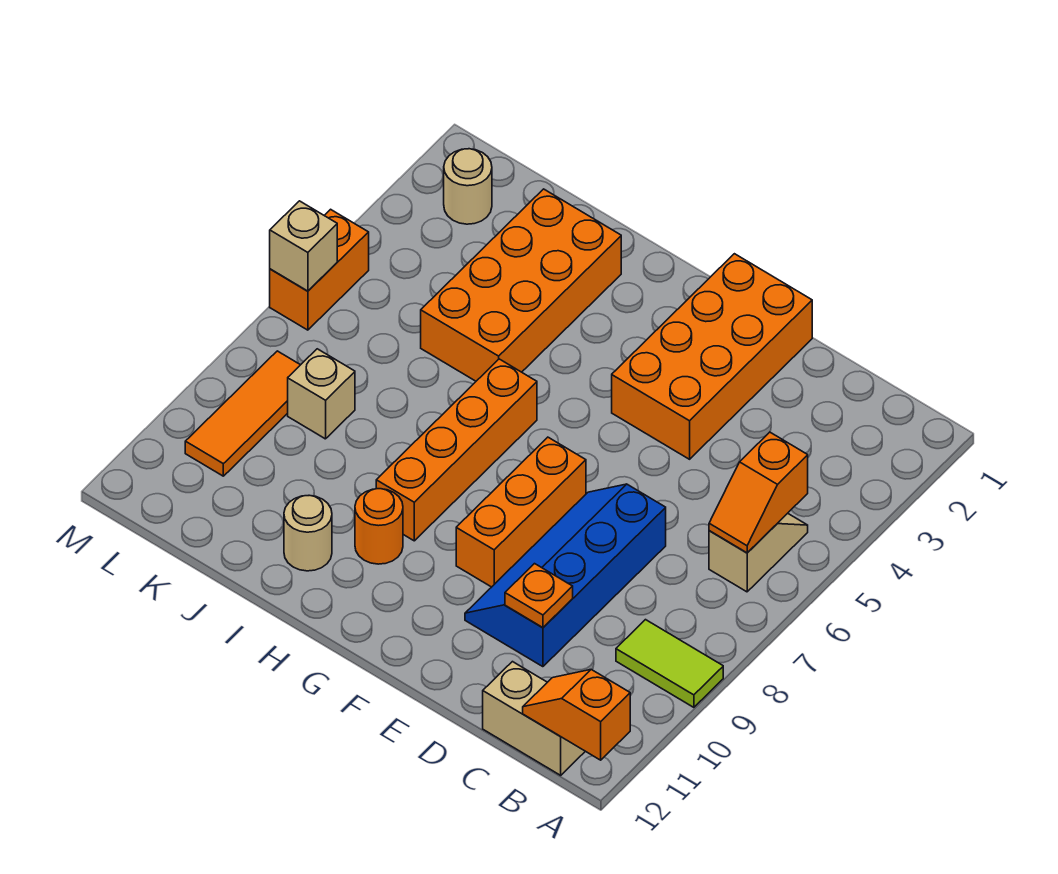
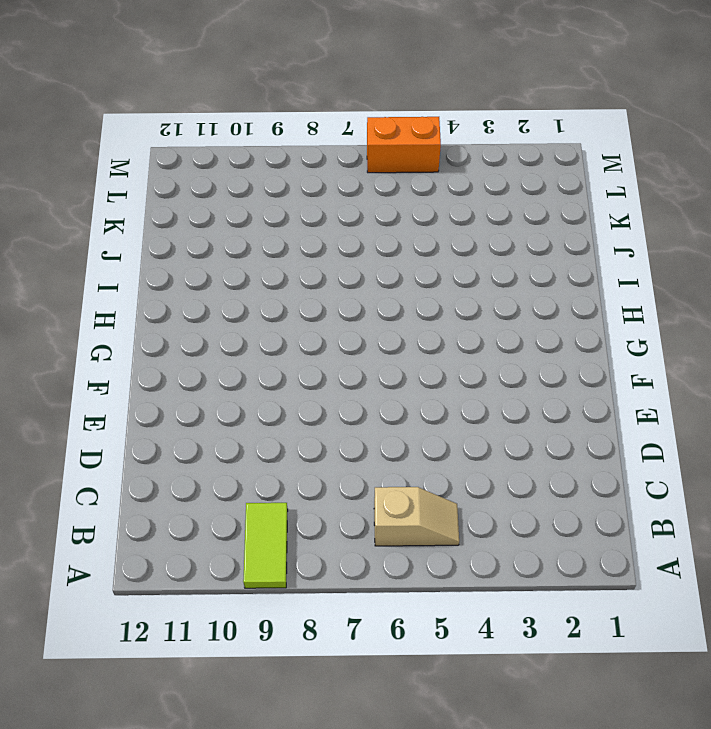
none -> tan brick B12:C12 level 1
none -> blue slope D7:E10 level 1 top D
none -> orange brick E1:F4 level 1

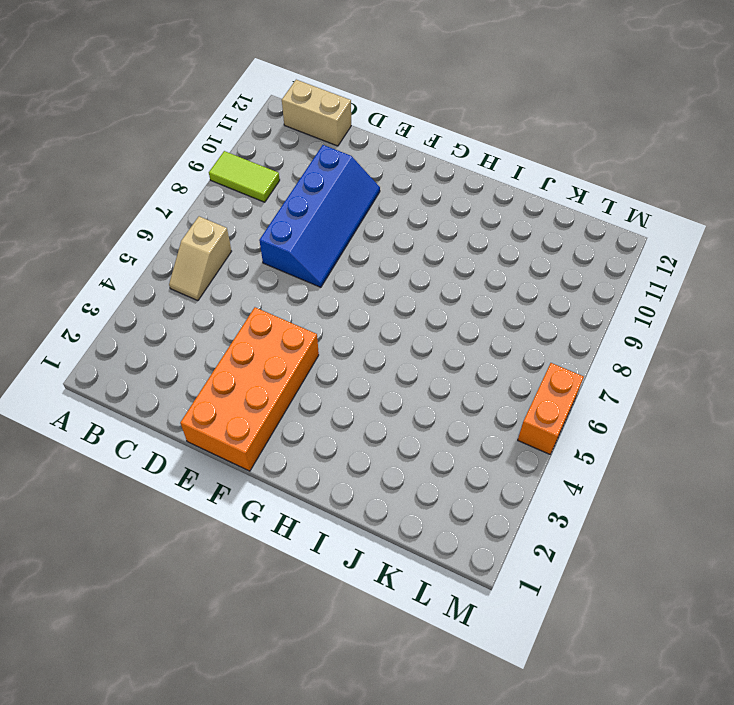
none -> orange brick F7:F9 level 1
none -> orange brick H6:H9 level 1
none -> orange round brick H10 level 1

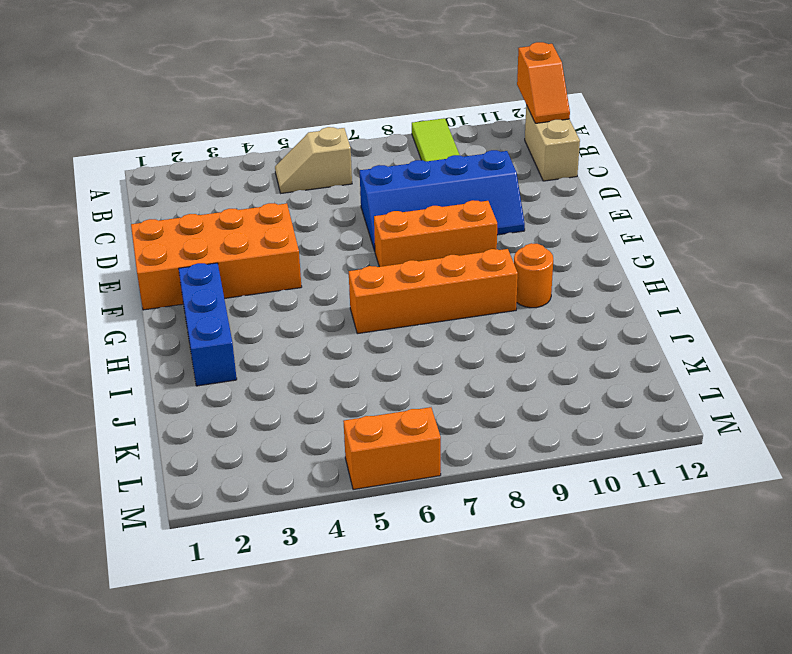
blue brick G2:I2 level 1 -> orange brick I2:J5 level 1
none -> tan round brick I11 level 1
none -> tan brick K8 level 1
none -> tan round brick L2 level 1

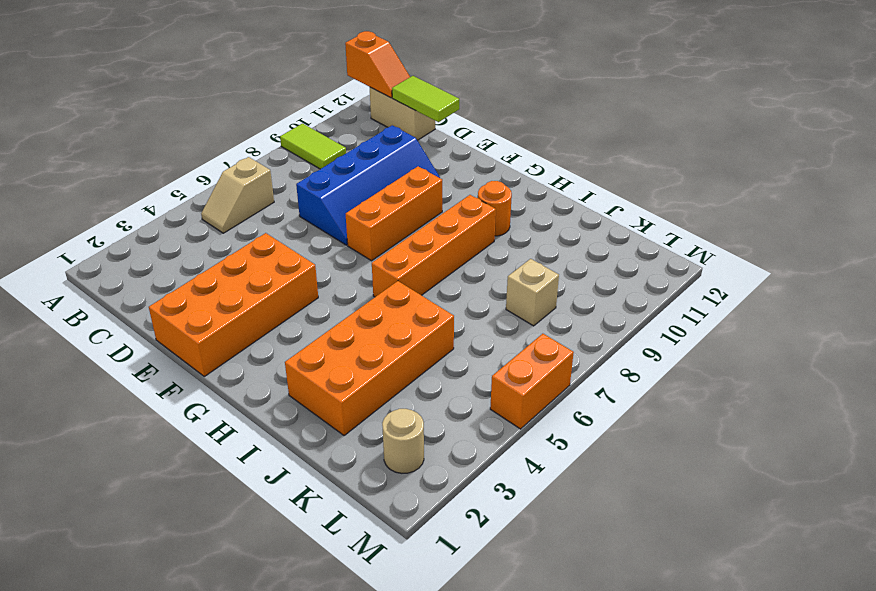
lime tile C12:D12 level 2 -> none
none -> tan round brick I11 level 1
none -> orange tile L8:L10 level 1
none -> orange slope B5:B6 level 2 top 5

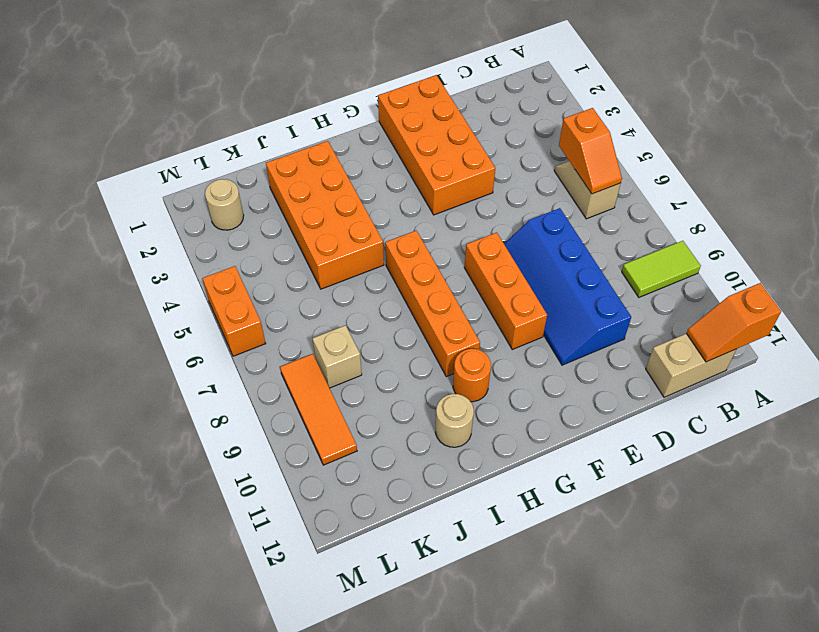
none -> orange plate D10 level 2
none -> tan brick M6 level 2

